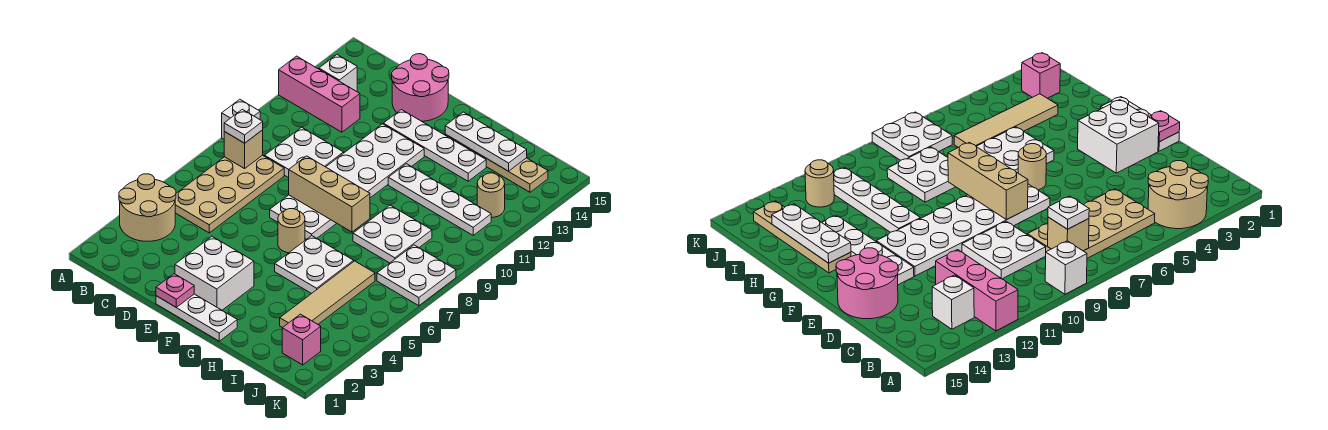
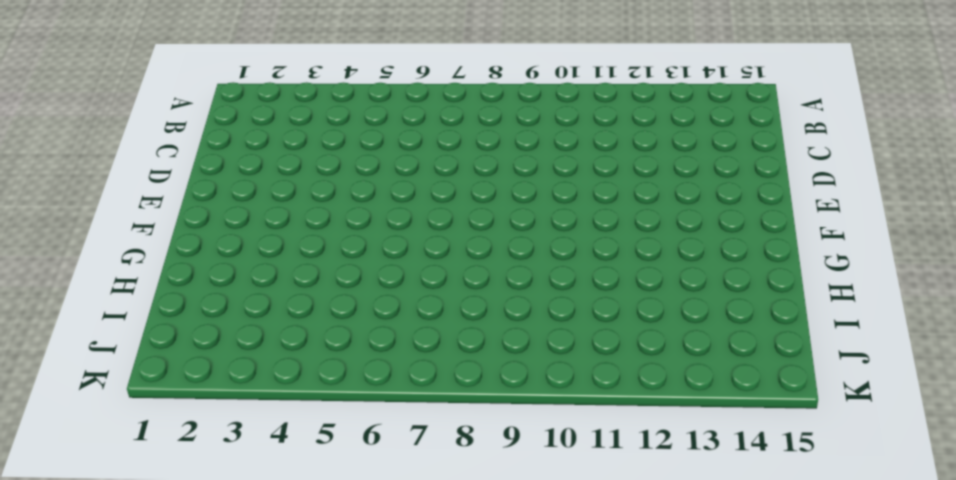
none -> tan round brick A3:B4 level 1
none -> white brick A9 level 1
none -> pink brick A12:C12 level 1

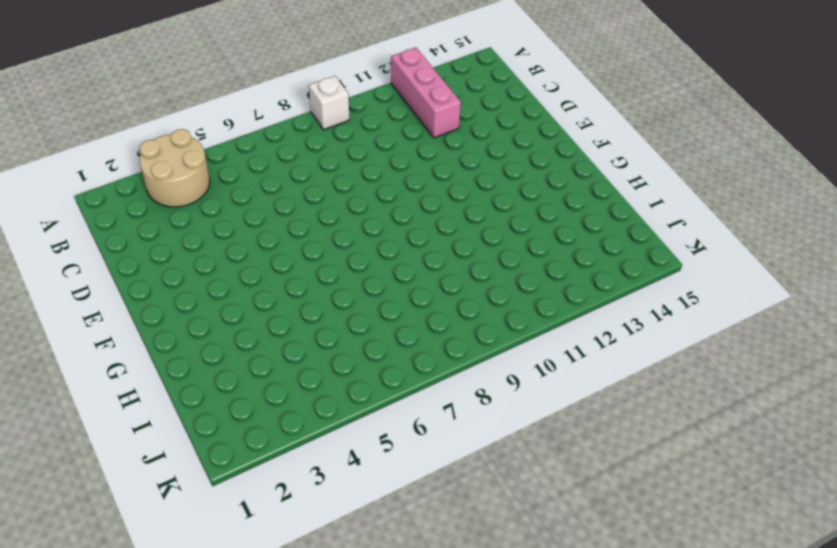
none -> tan plate B5:C8 level 1
none -> white brick B13 level 1
none -> white plate C9:D10 level 1

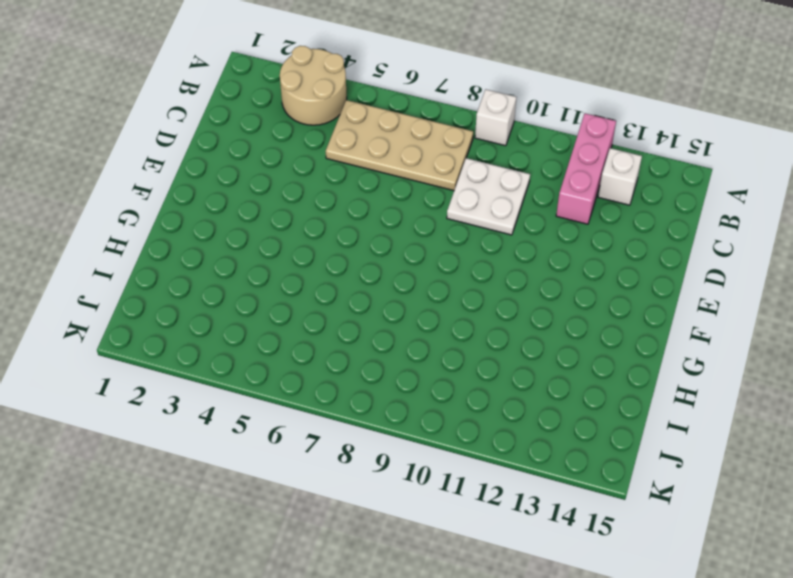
none -> pink round brick D14:E15 level 1
none -> white plate E1:G1 level 1
none -> white brick E2:F3 level 1

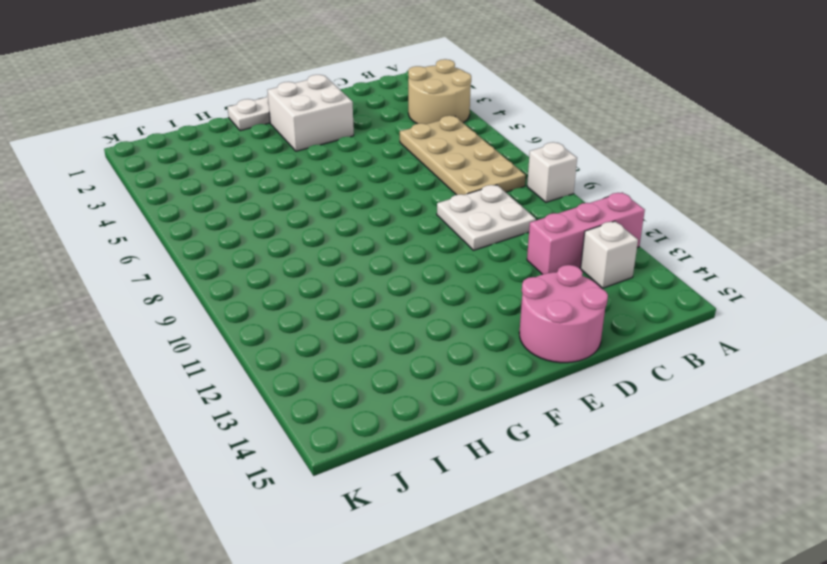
none -> white plate E7:F12 level 1
none -> white plate E13:H13 level 1
none -> tan round brick F6 level 1

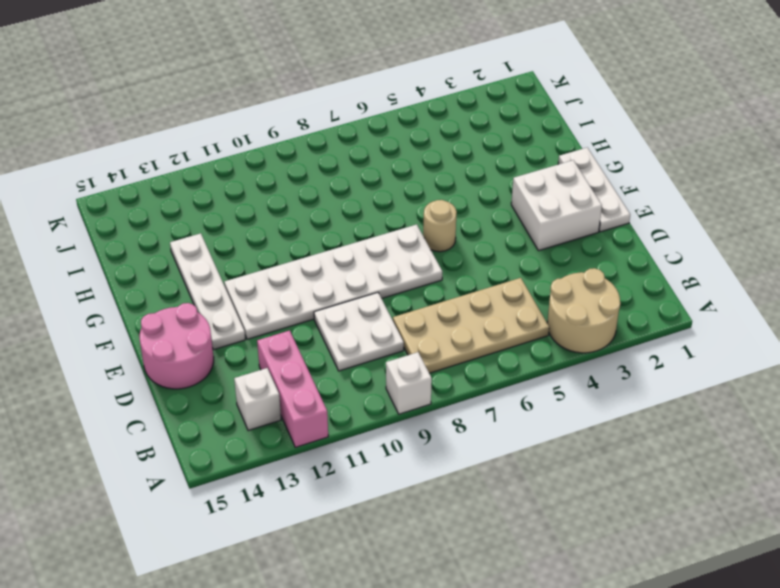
none -> white plate G5:H6 level 1
none -> white plate G11:J11 level 1
none -> tan plate G14:J14 level 1

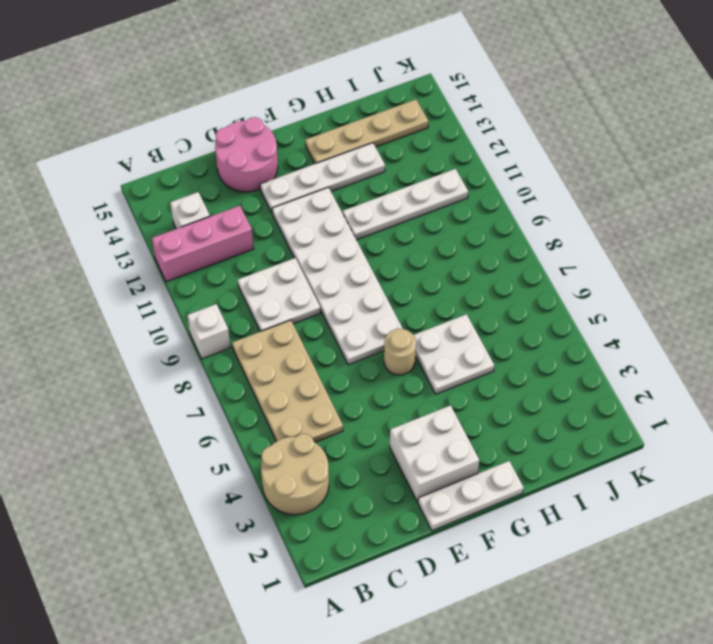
none -> white plate H8:I9 level 1
none -> tan tile I3:I6 level 1
none -> pink brick J2 level 1

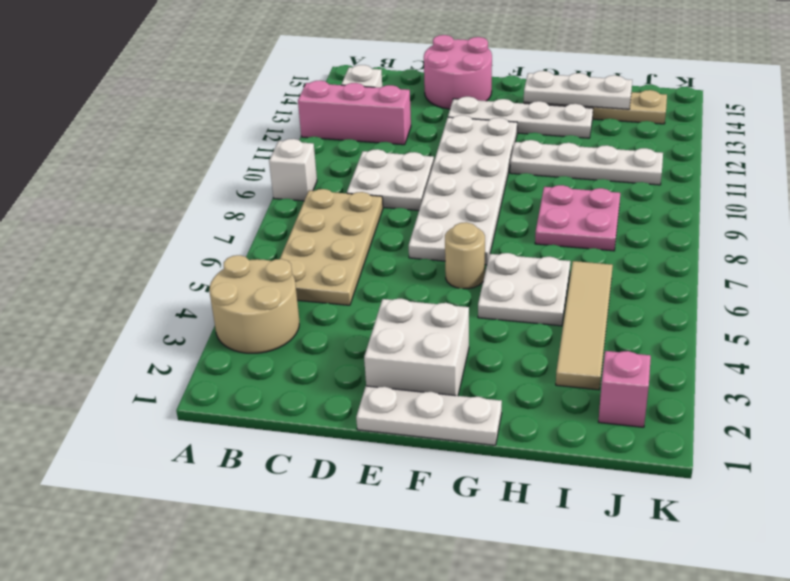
pink plate H8:I9 level 1 -> white plate H8:I9 level 1
none -> white plate J7:K8 level 1
none -> tan round brick J12 level 1
none -> tan brick B8 level 2

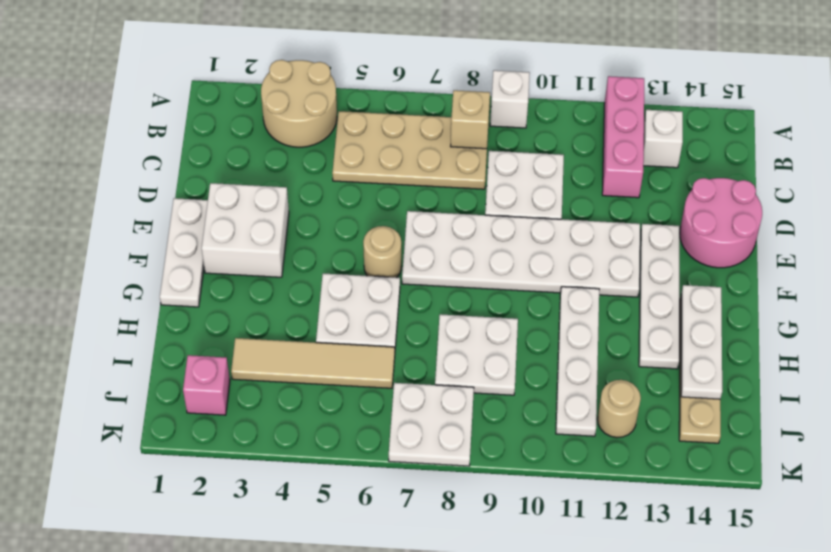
none -> pink plate E1 level 2
none -> tan brick E8:G8 level 2
none -> white plate B8 level 3

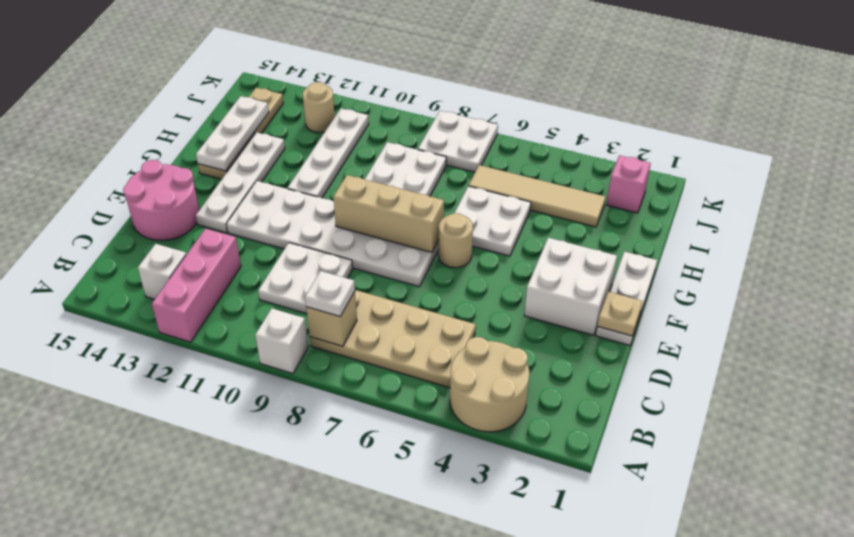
tan plate E1 level 2 -> pink plate E1 level 2
tan brick F7:F9 level 2 -> tan brick E8:G8 level 2

